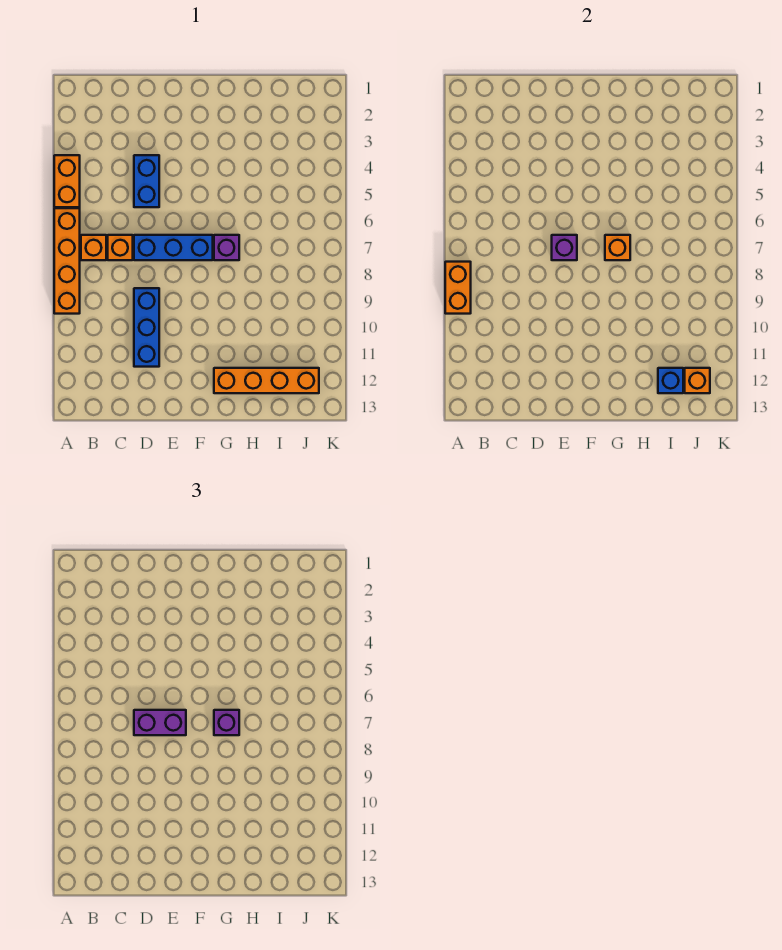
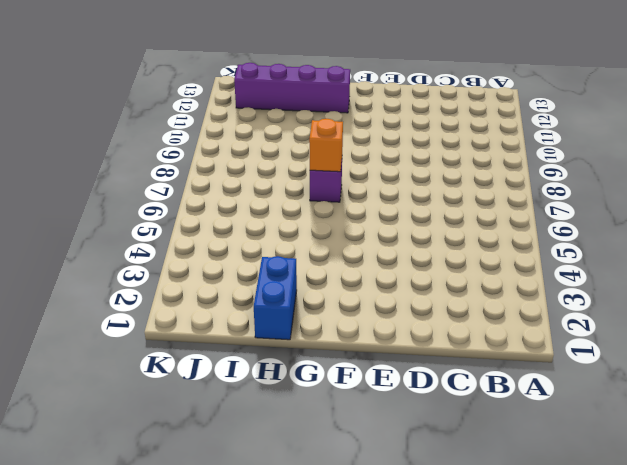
purple brick G12:J12 level 1 -> orange brick G12:J12 level 1
blue brick H1:H2 level 1 -> blue brick D4:D5 level 1
none -> orange brick A4:A5 level 1
none -> orange brick A6:A9 level 1
none -> orange brick B7 level 1

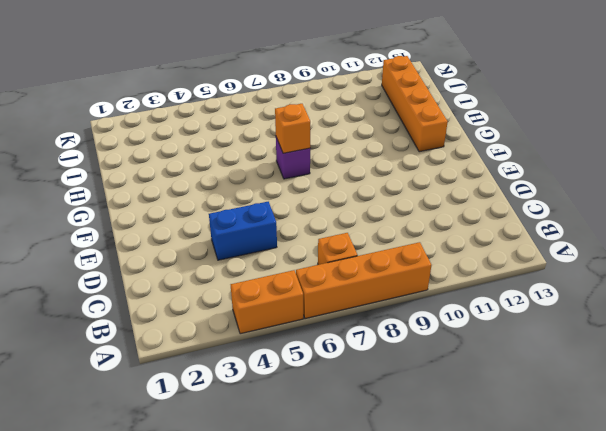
none -> orange brick C7 level 1
none -> blue brick D7:F7 level 1
none -> blue brick D9:D11 level 1

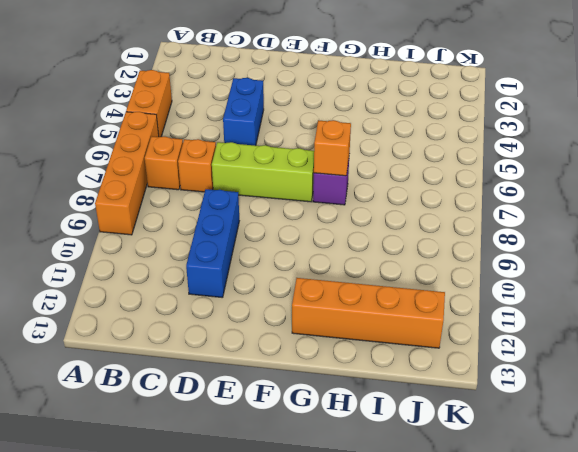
lime brick D7:F7 level 1 -> blue brick D7:F7 level 1
none -> orange brick A8:A9 level 2
none -> purple brick E7 level 2
none -> blue brick I12 level 2

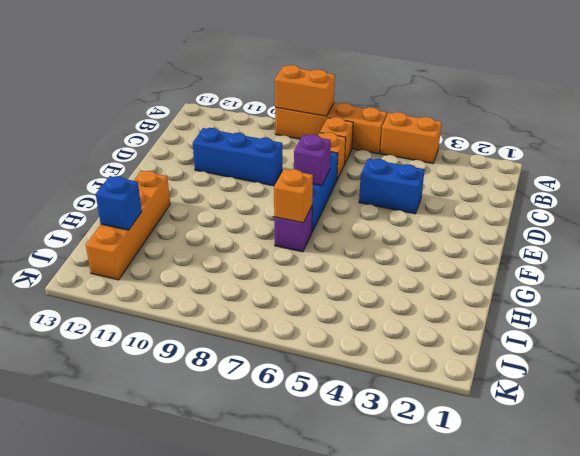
none -> orange brick J12 level 2
none -> purple brick D7:E7 level 3
none -> purple brick G7 level 3

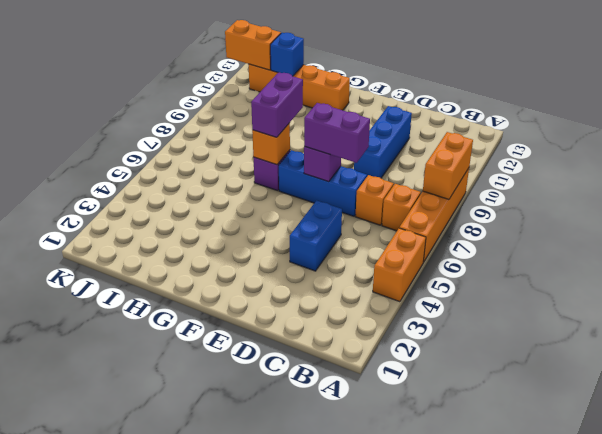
purple brick G7:G8 level 3 -> purple brick G7 level 3
orange brick J12:K12 level 2 -> orange brick J12 level 2

